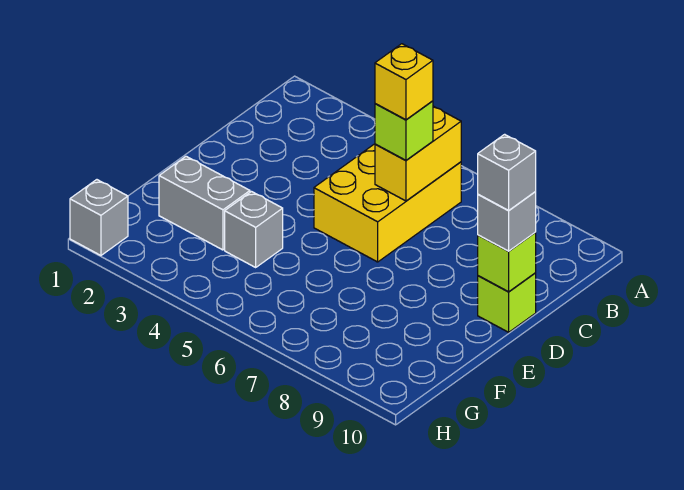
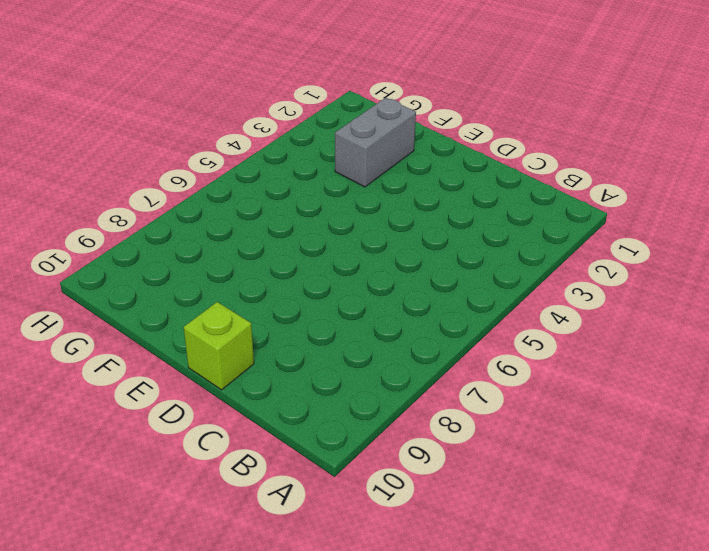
none -> yellow brick B5:D6 level 1
none -> grey brick F4 level 1

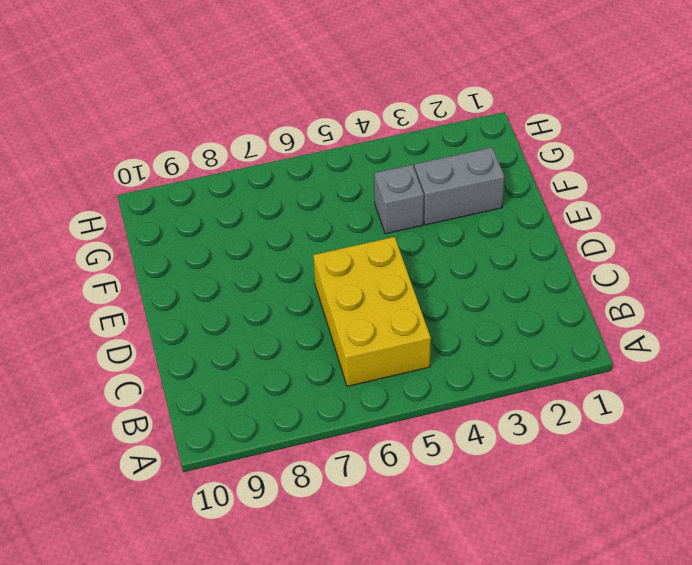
none -> lime brick D10 level 1
none -> grey brick H1 level 1

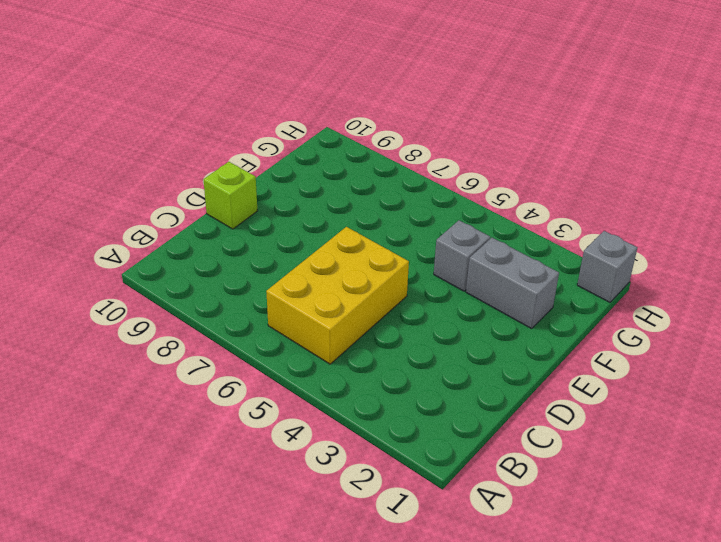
none -> yellow brick B6:C6 level 2
none -> lime brick D10 level 2

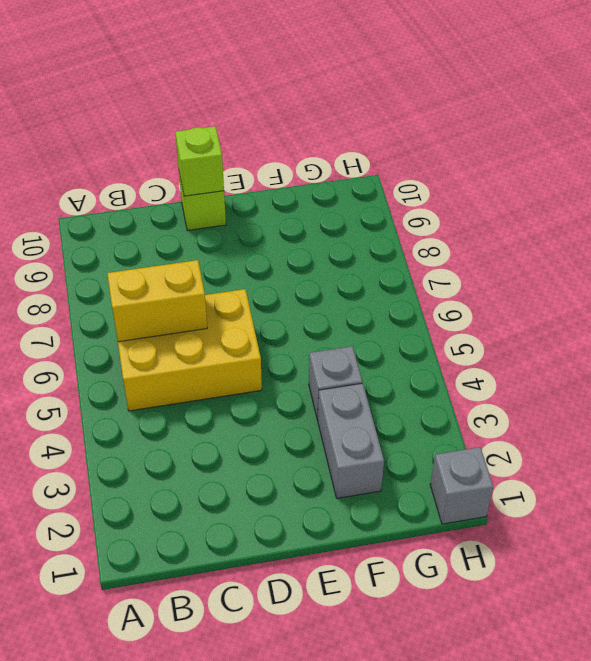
none -> lime brick C6 level 3
none -> grey brick D10 level 3

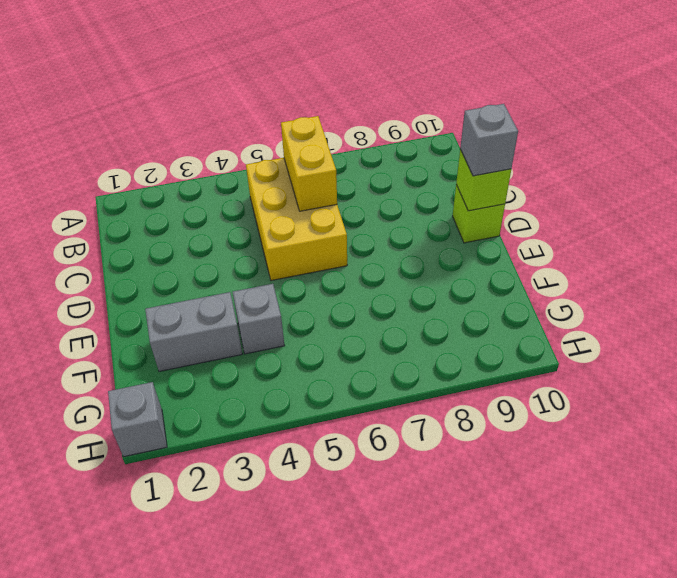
none -> lime brick C6 level 3
none -> yellow brick C6 level 4

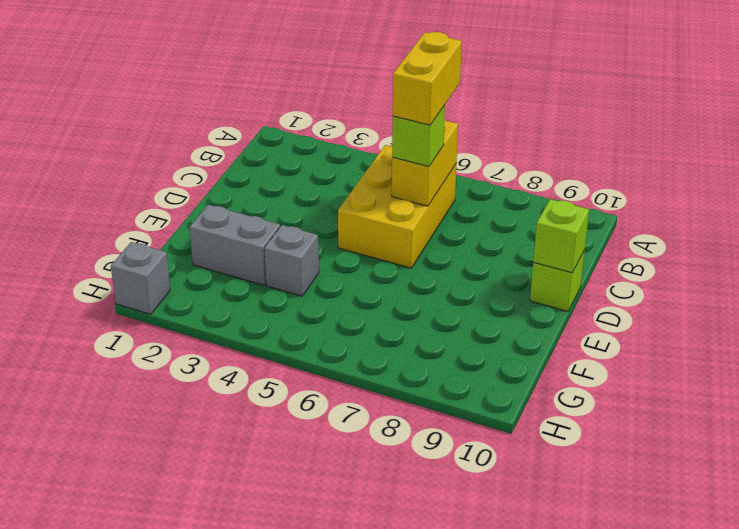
yellow brick B6:C6 level 4 -> yellow brick C6 level 4
none -> grey brick D10 level 3
none -> grey brick D10 level 4

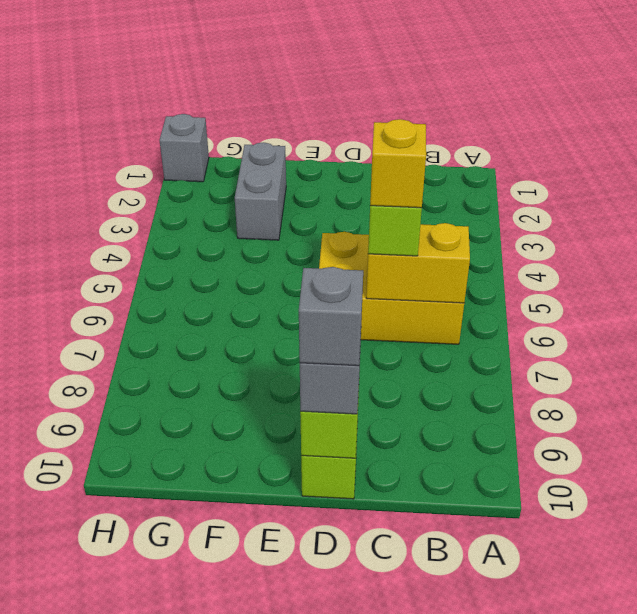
none -> grey brick F4 level 1

